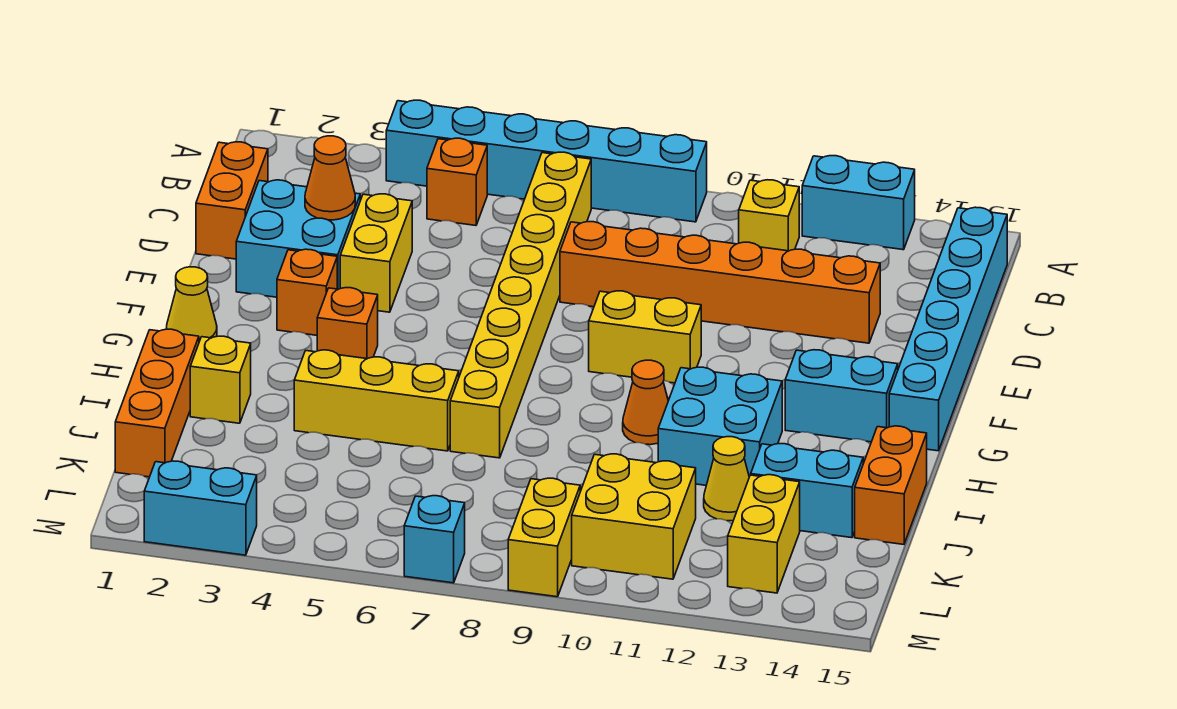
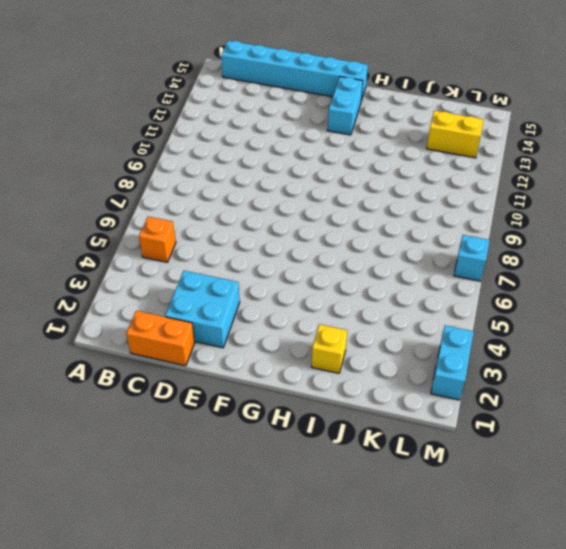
none -> cyan brick A4:A9 level 1
none -> cyan brick A12:A13 level 1
none -> yellow brick B7:I7 level 1

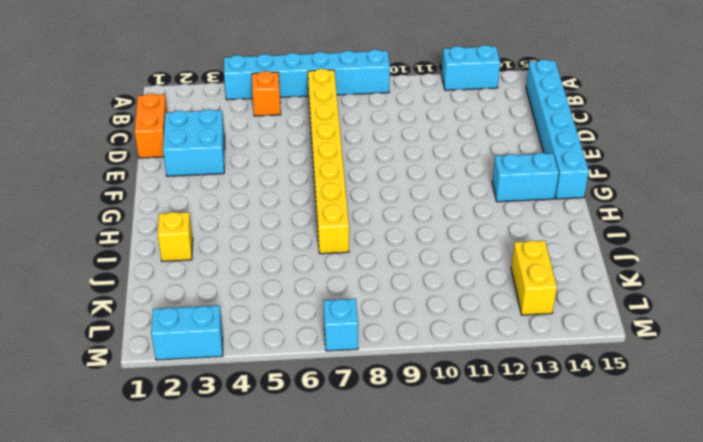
none -> yellow brick B11 level 1
none -> yellow brick D4:E4 level 1
none -> orange brick D8:D13 level 1

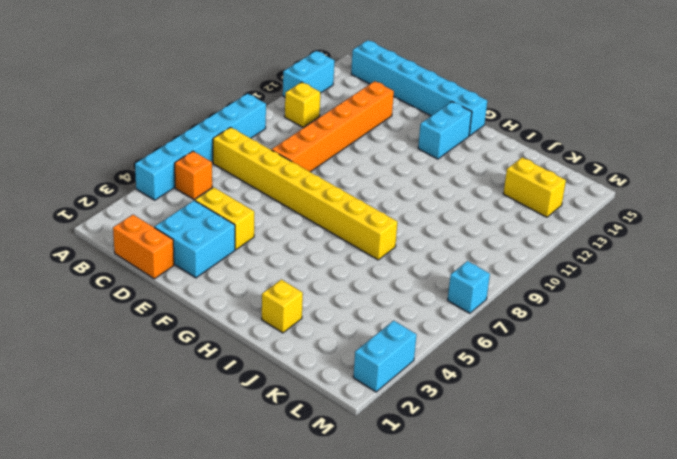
none -> orange brick F3 level 1
none -> yellow brick F9:F10 level 1
none -> yellow cone G1 level 1

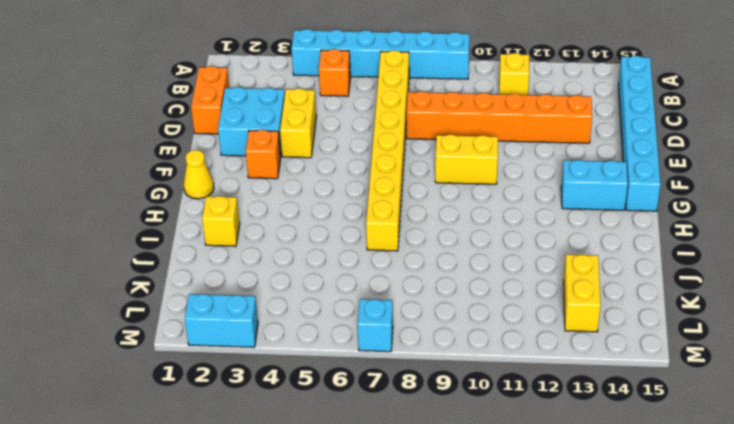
none -> cyan brick A12:A13 level 1
none -> orange brick G4 level 1
none -> orange cone H10 level 1

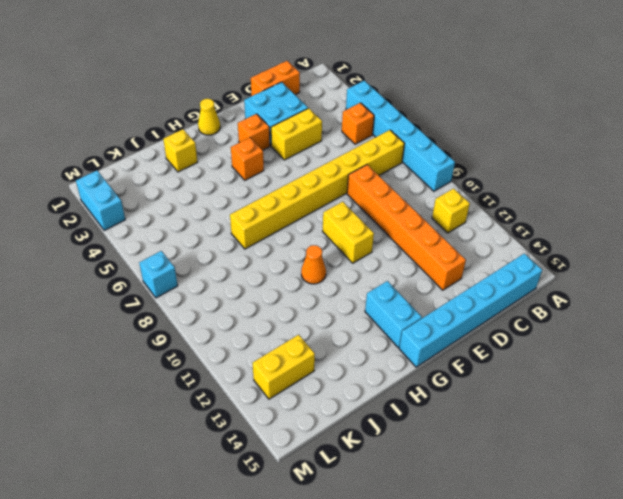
none -> cyan brick A12:A13 level 1
none -> cyan brick H11:I12 level 1
none -> orange brick I1:K1 level 1

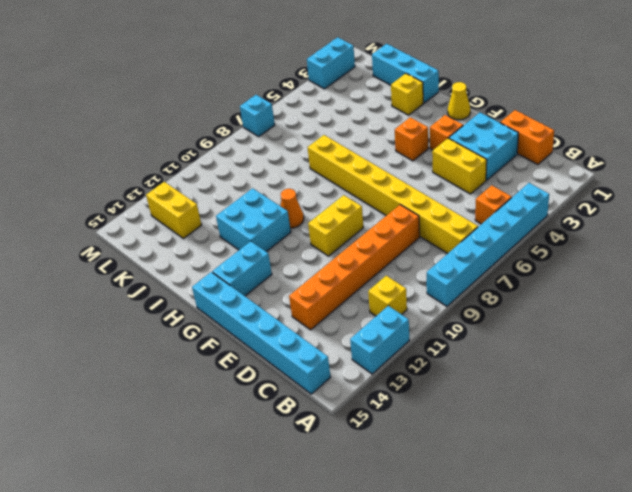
cyan brick I1:K1 level 1 -> orange brick I1:K1 level 1
none -> yellow brick I4:I6 level 1
none -> orange brick I15:J15 level 1
none -> yellow cone J12 level 1

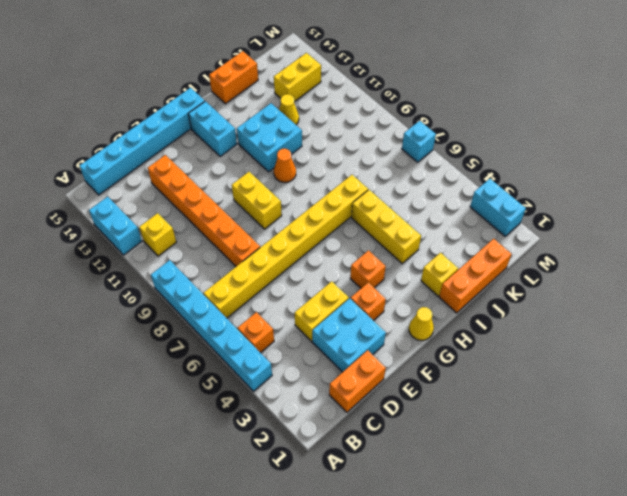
none -> cyan brick J13:J14 level 1
none -> yellow brick K10:L11 level 1
none -> yellow brick L9:M9 level 1

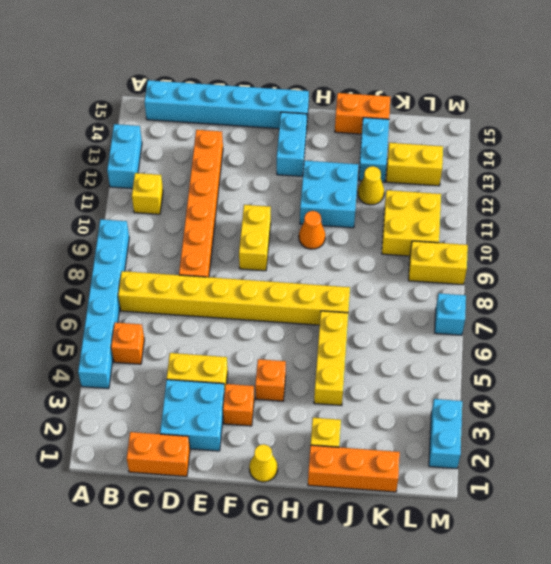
none -> orange cone D3 level 2

